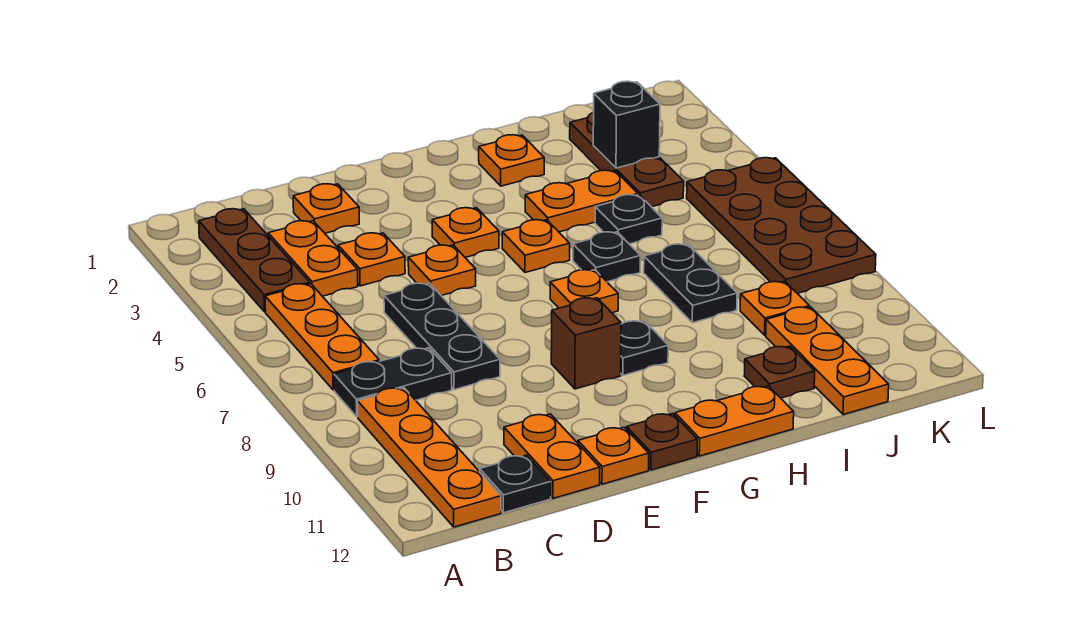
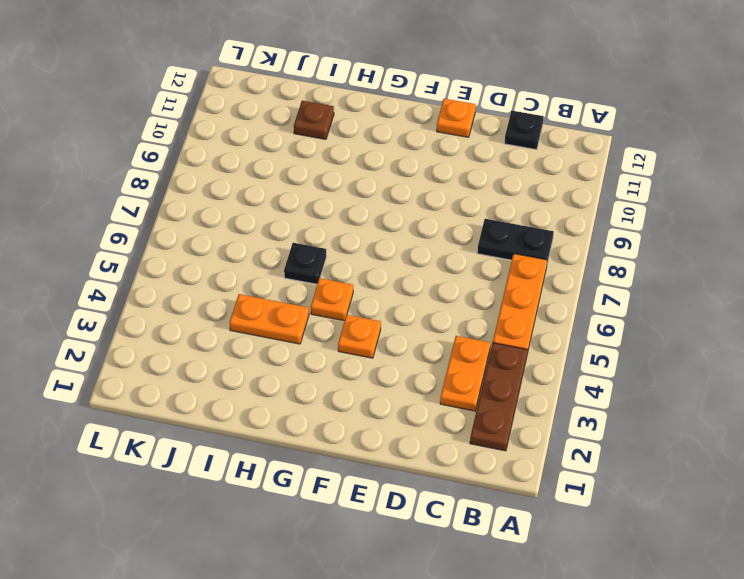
none -> orange plate B9:B12 level 1
none -> orange plate D2 level 1
none -> orange plate D4 level 1
none -> black plate D6:D8 level 1

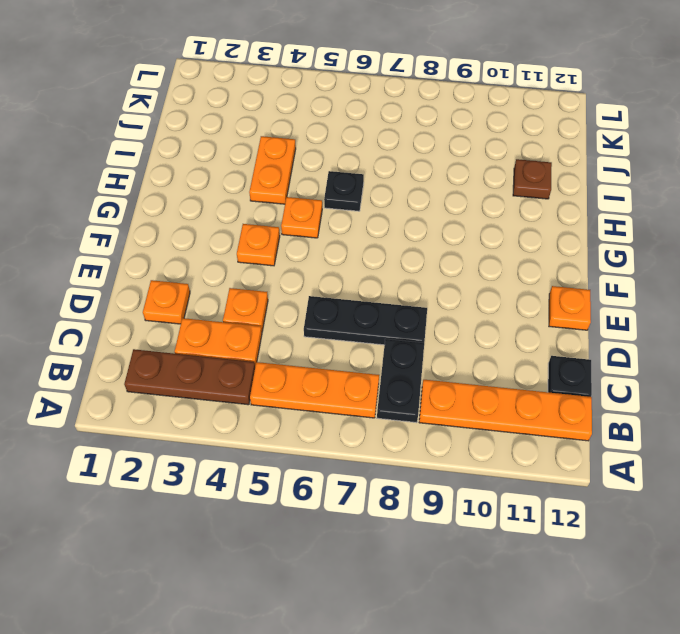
none -> orange plate D11:D12 level 1
none -> orange plate E5 level 1
none -> brown brick F9 level 1
none -> brown plate F12 level 1

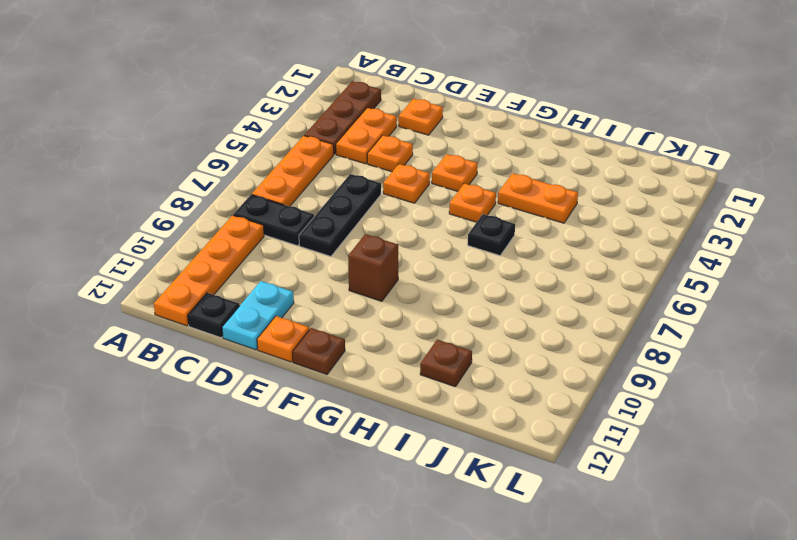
cyan plate D11:D12 level 1 -> orange plate D11:D12 level 1
none -> orange plate G7 level 1
none -> black plate G9 level 1
none -> orange plate G12:H12 level 1
none -> orange plate H2 level 1

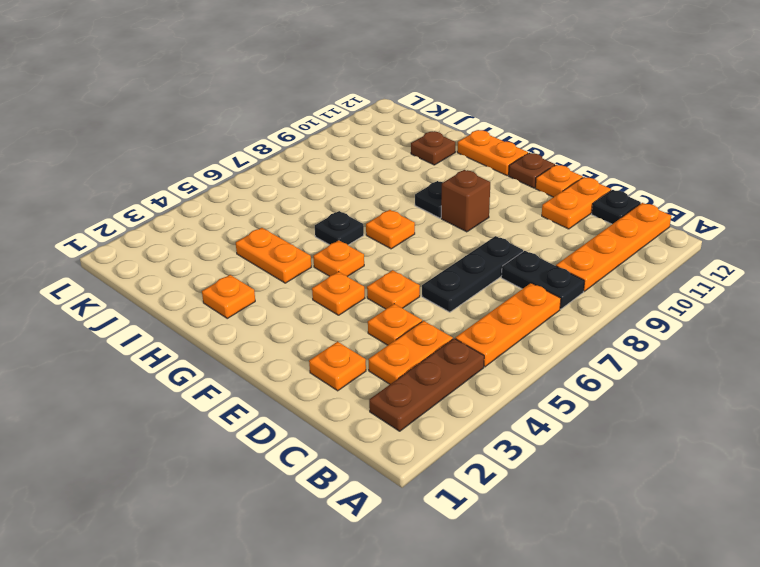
none -> black plate I5 level 1
none -> black plate I7:I8 level 1
none -> brown plate J2:J4 level 1
none -> orange plate J9 level 1

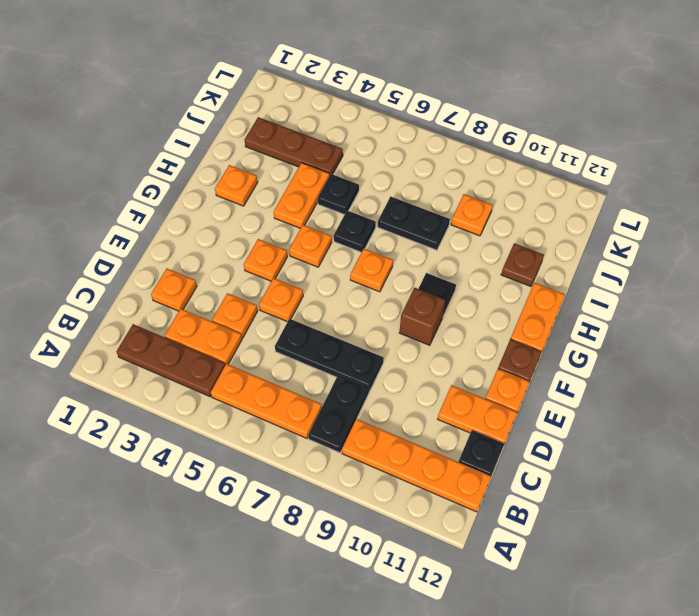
none -> orange plate J10:J12 level 1
none -> brown plate K5:L8 level 1
none -> black brick J3 level 2

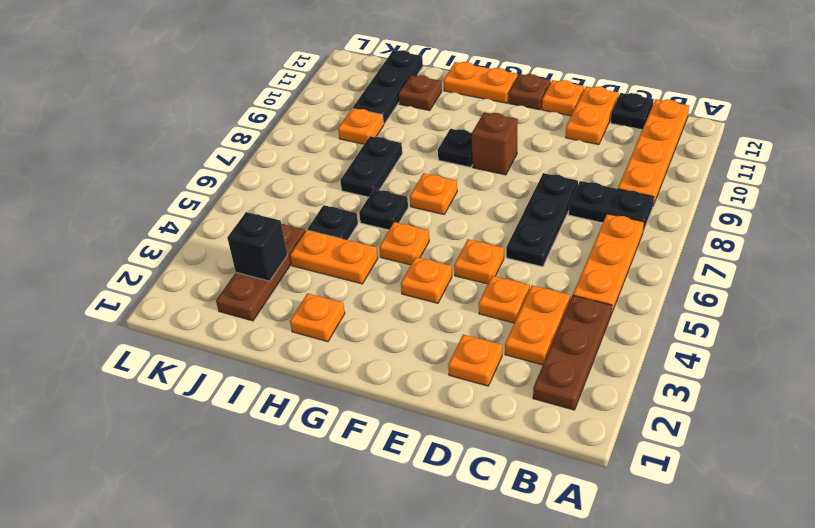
black plate J10:J12 level 1 -> orange plate J10:J12 level 1
none -> brown plate K5:L8 level 1

